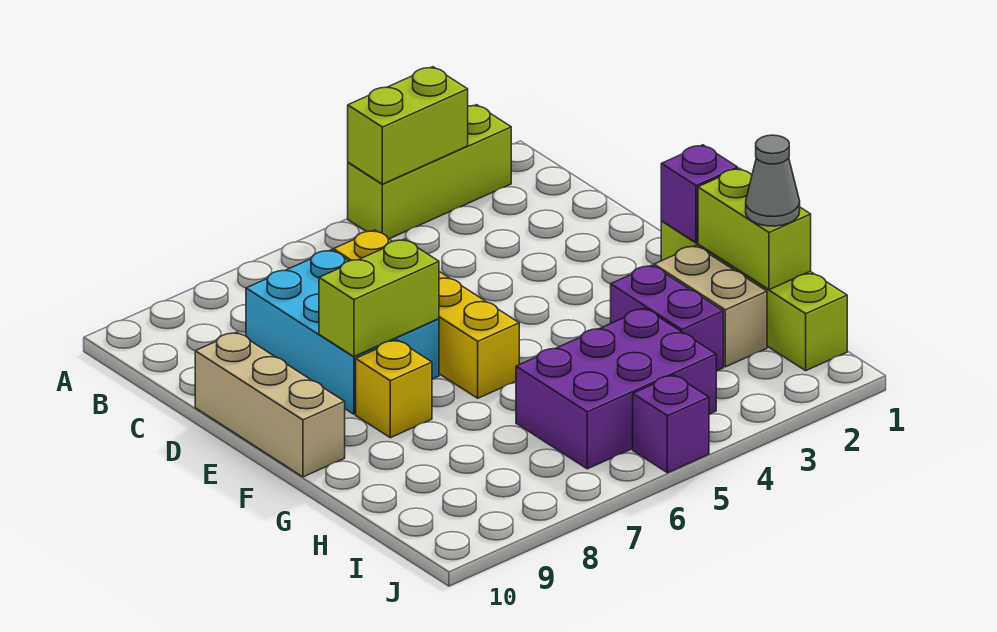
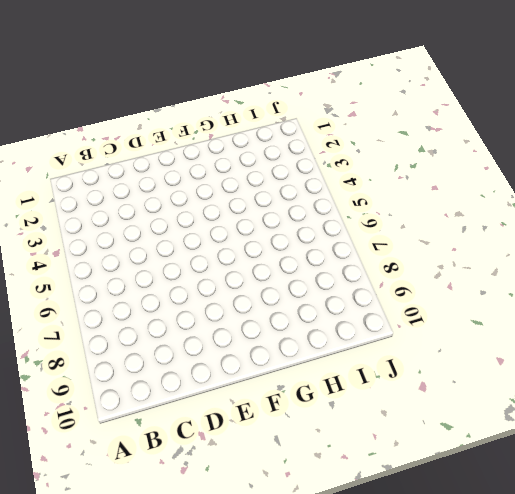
none -> lime brick A2:A4 level 1
none -> yellow brick C6:F6 level 1
none -> cyan brick C7:E8 level 1

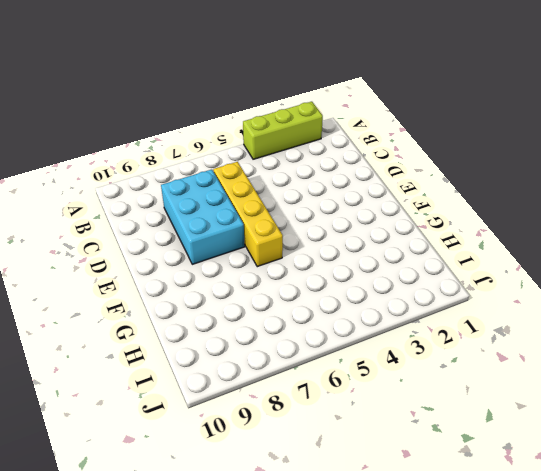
none -> tan brick D10:F10 level 1
none -> lime brick F1:I1 level 1
none -> yellow brick F8 level 1

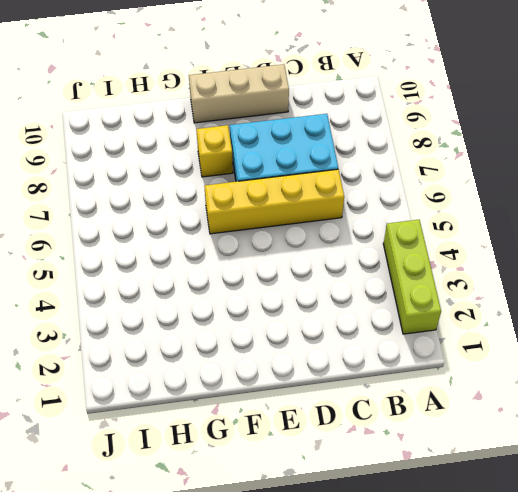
none -> lime brick F1:I1 level 1
none -> tan brick G2:H2 level 1
none -> purple brick G3:H3 level 1

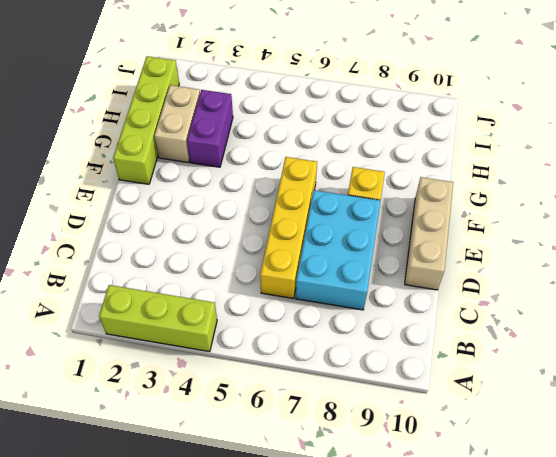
none -> purple brick H4:I6 level 1
none -> purple brick J5 level 1
none -> lime brick A3:A4 level 2

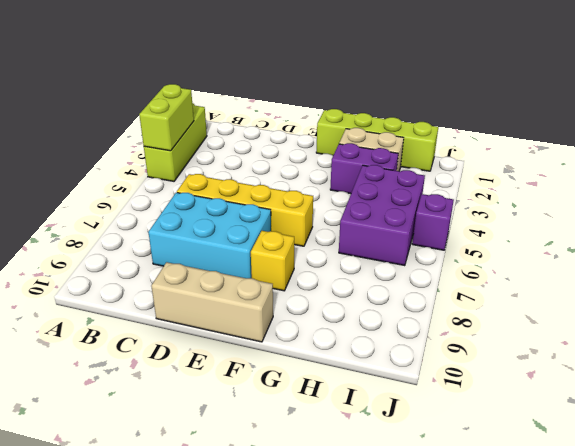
none -> lime brick E7:E8 level 2
none -> purple brick F1 level 2
none -> lime brick G1:H1 level 2

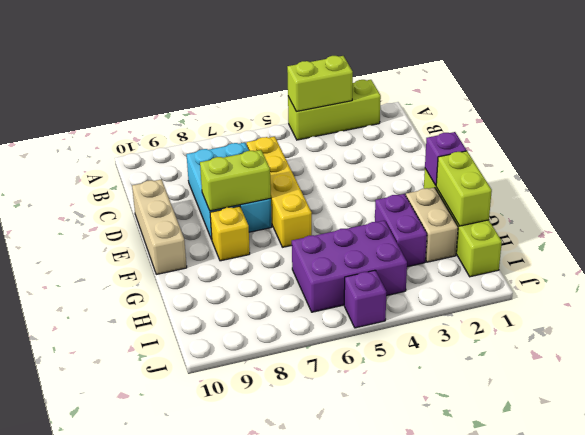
none -> grey cone H1 level 3

